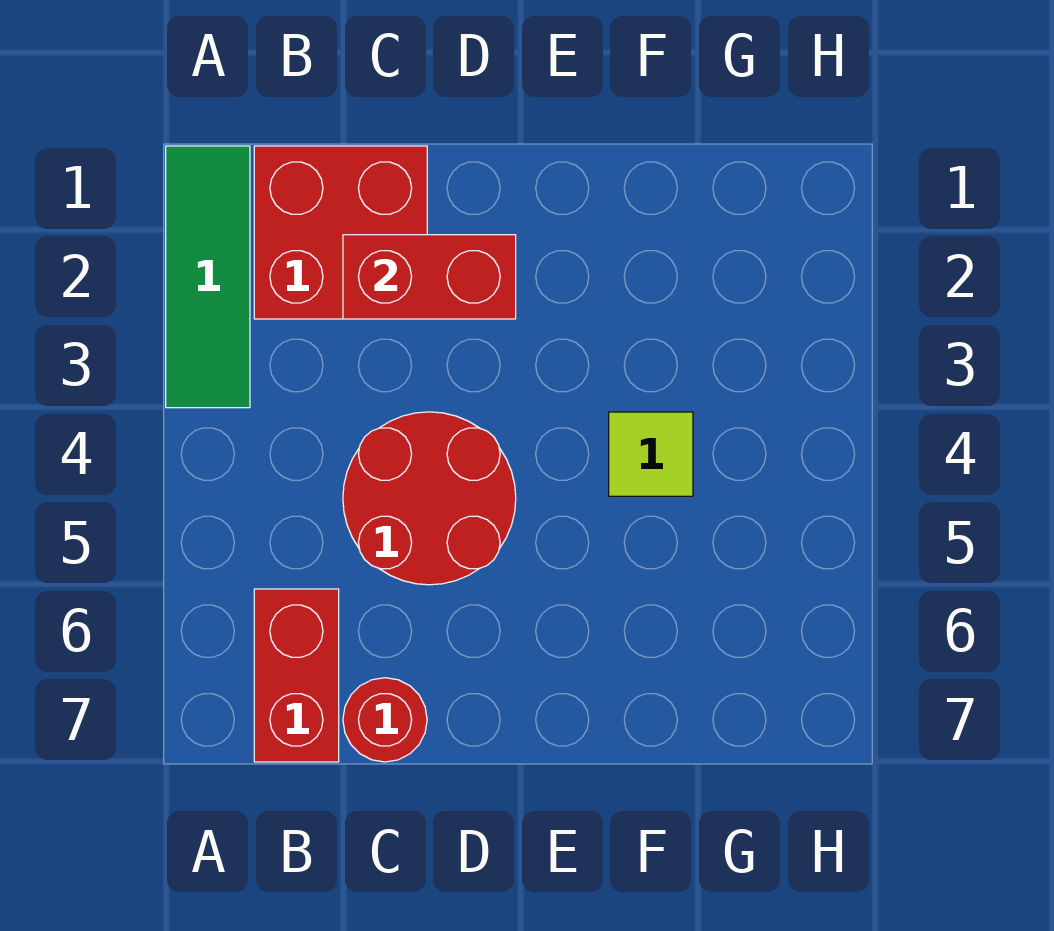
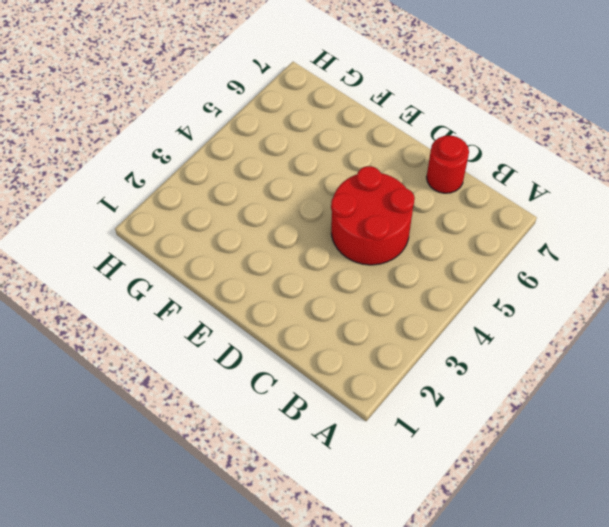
none -> green tile A1:A3 level 1
none -> red brick B1:C2 level 1

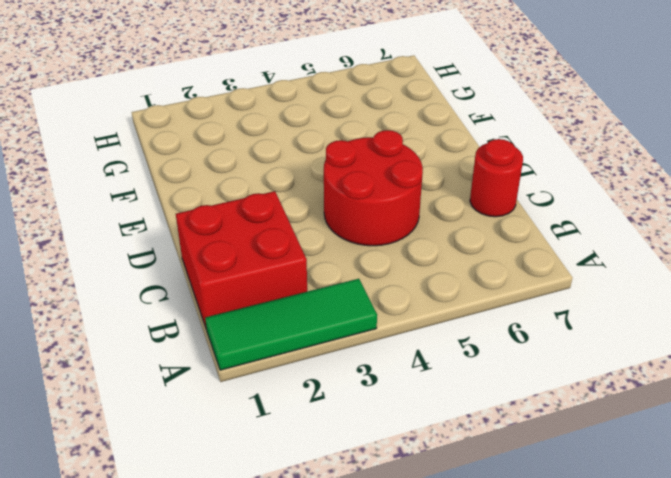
none -> red brick B6:B7 level 1
none -> lime tile F4 level 1

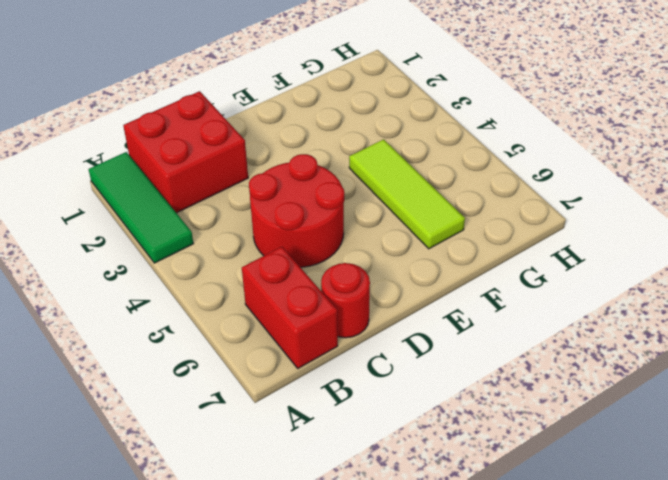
lime tile F4:F6 level 1 -> lime tile F4 level 1
none -> red brick C2:D2 level 2

